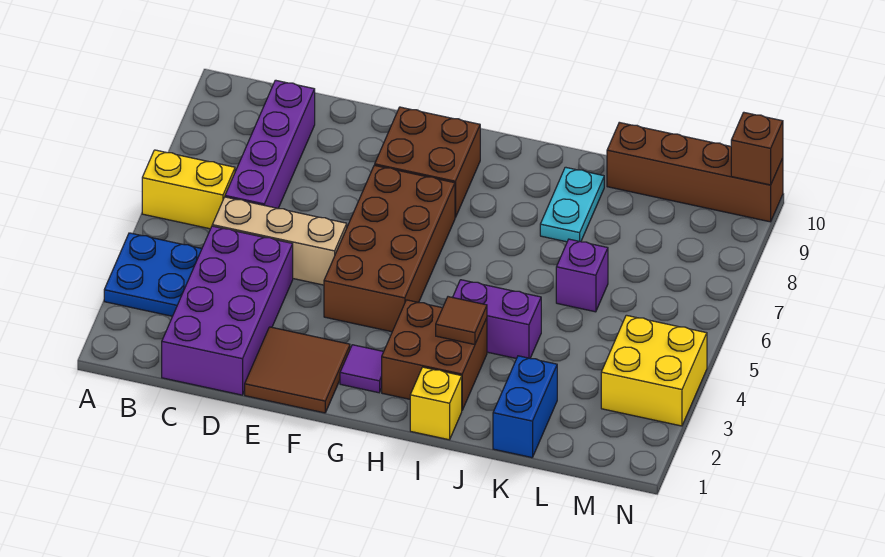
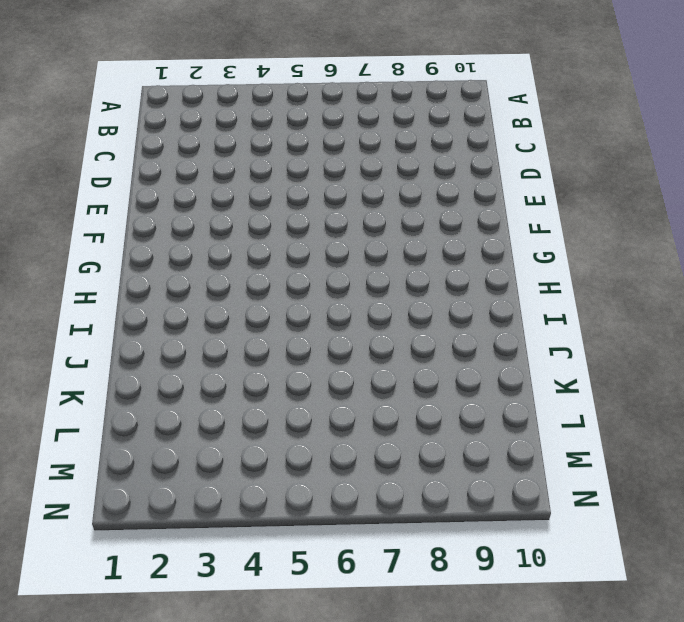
none -> blue plate A3:B4 level 1
none -> yellow brick A6:B6 level 1
none -> purple brick C1:D4 level 1

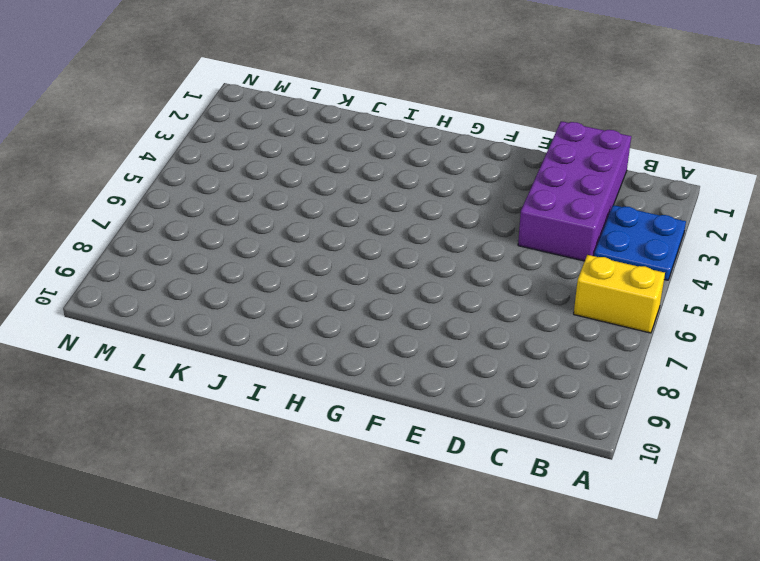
none -> tan brick C5:E5 level 1
none -> purple brick C6:C9 level 1
none -> brown tile E1:F2 level 1

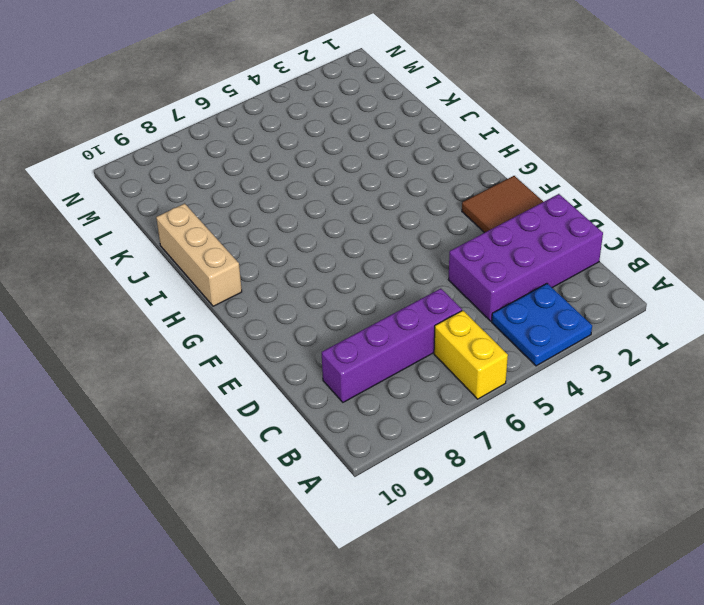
tan brick H10:J10 level 1 -> tan brick C5:E5 level 1
none -> brown brick F4:G7 level 1
none -> brown brick F8:G9 level 1
none -> purple tile G2 level 1

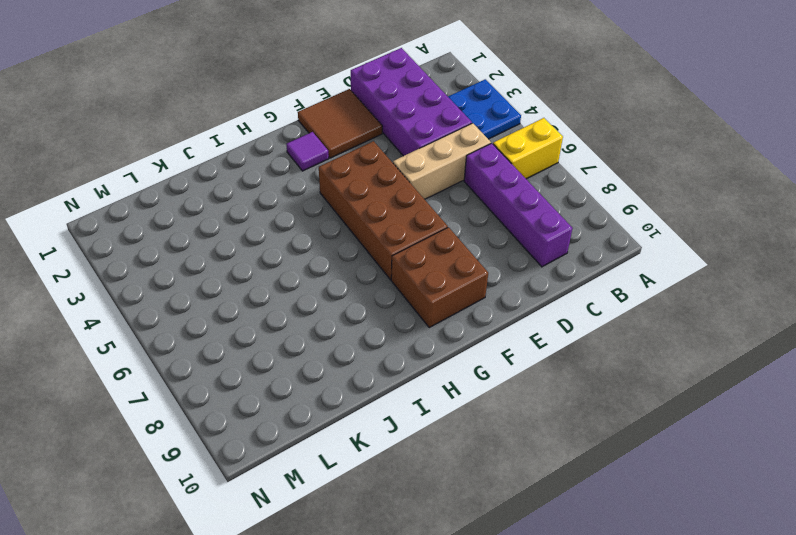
none -> brown brick H2:I3 level 1
none -> yellow brick I1 level 1
none -> purple brick I4:J4 level 1

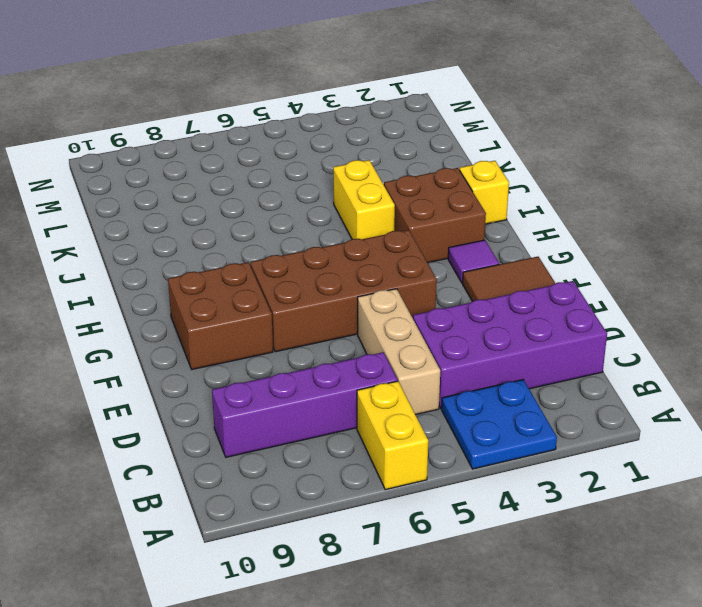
yellow brick I4:J4 level 1 -> purple brick I4:J4 level 1
none -> cyan plate J8:J9 level 1
none -> blue brick K1:K2 level 1
none -> purple brick K6 level 1

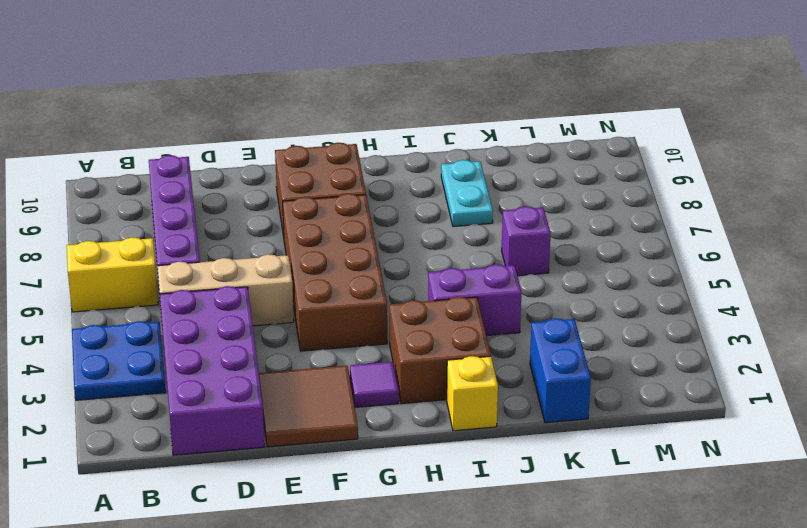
none -> brown brick K10:N10 level 1
none -> yellow brick M3:N4 level 1
none -> brown tile I3 level 2

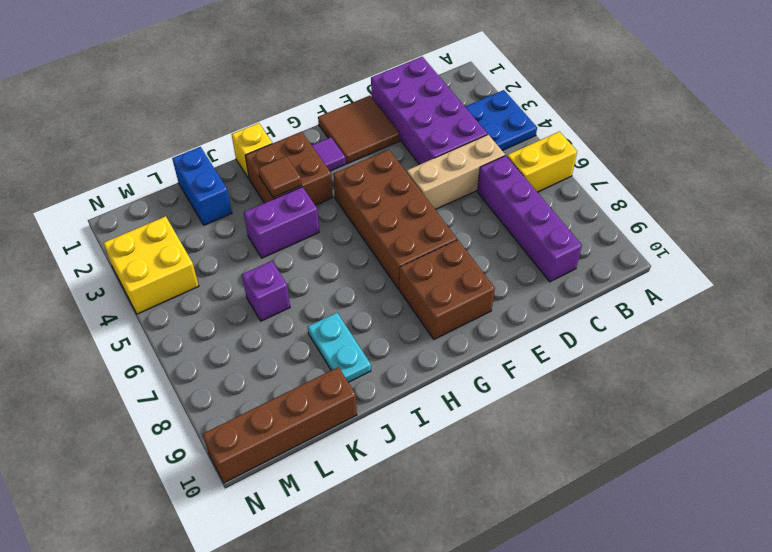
none -> brown brick N10 level 2

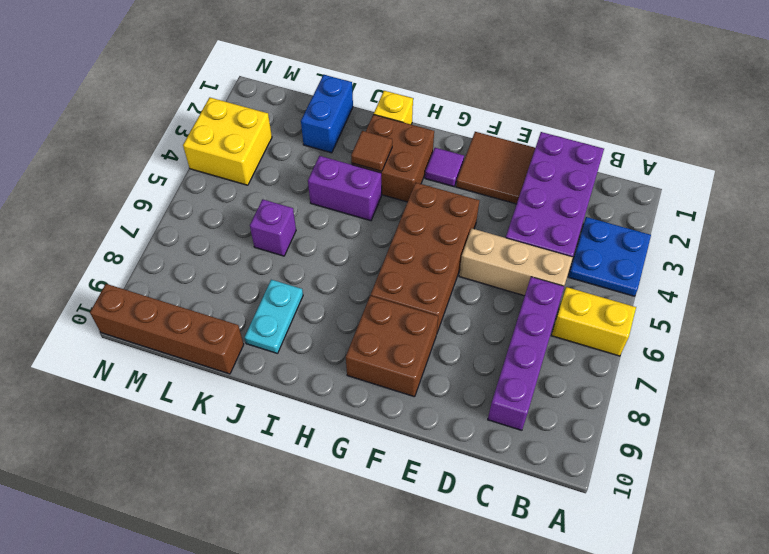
none -> brown brick N10 level 2

